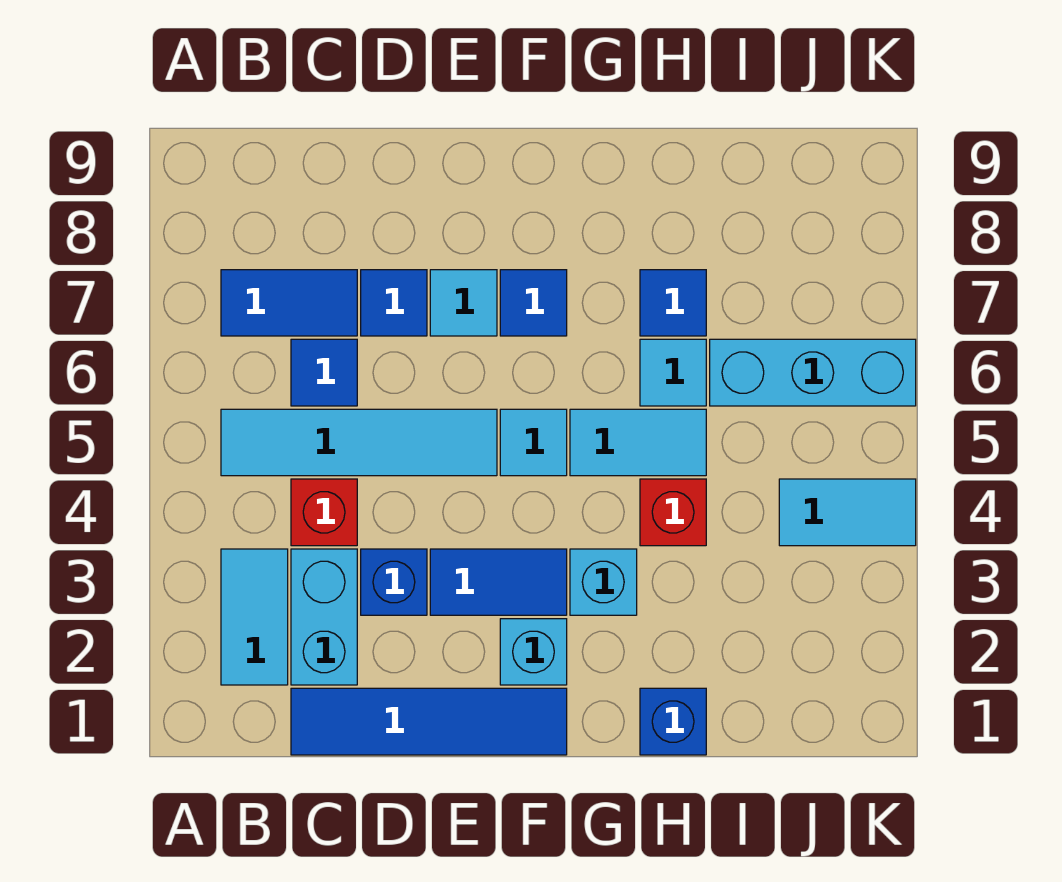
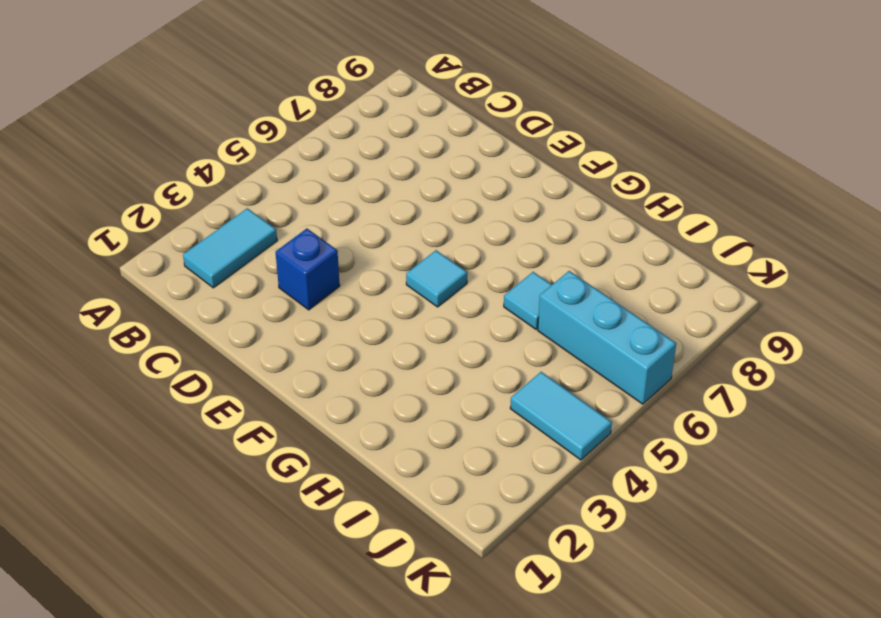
none -> cyan tile B5:E5 level 1
none -> blue tile B7:C7 level 1
none -> blue tile C1:F1 level 1

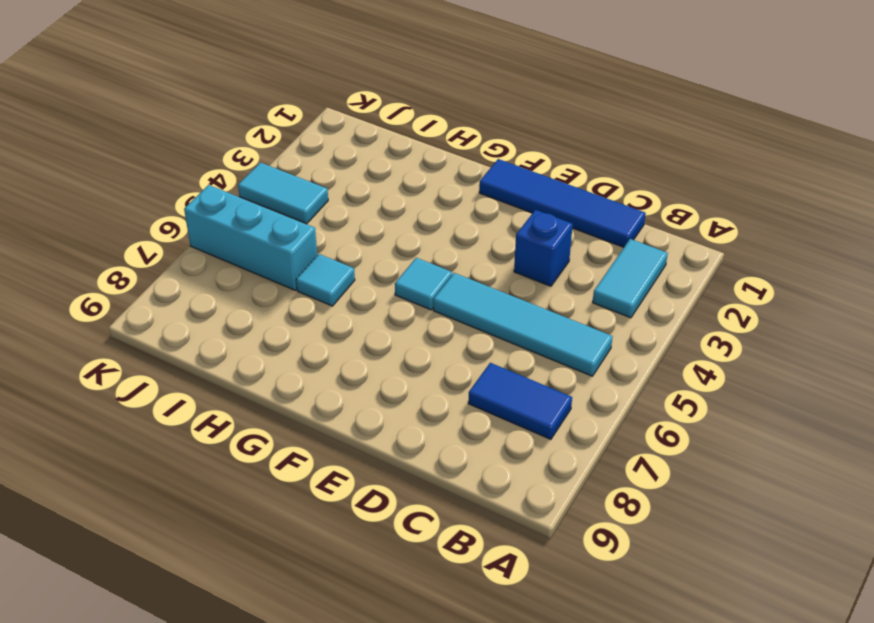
none -> cyan brick C2:C3 level 1
none -> red brick C4 level 1
none -> blue tile C6 level 1

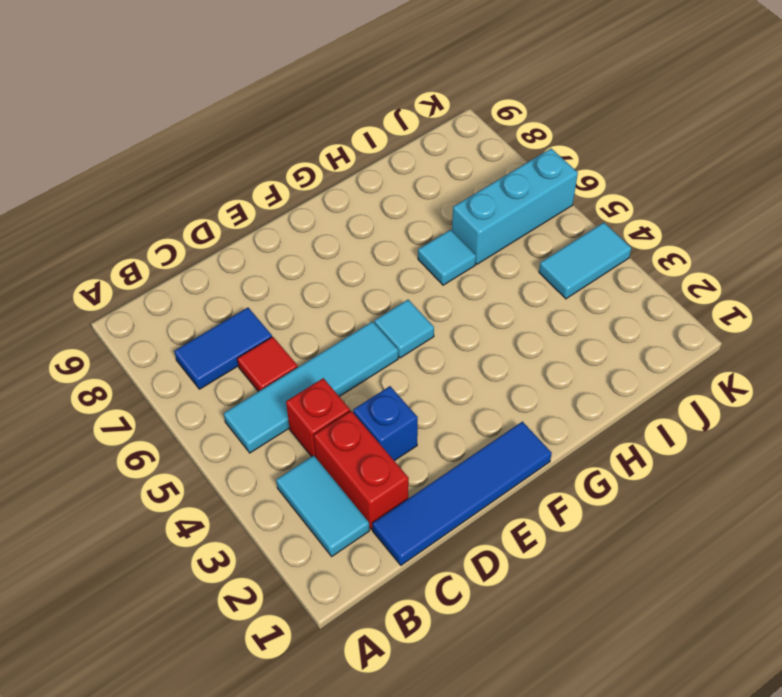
red brick C2:C3 level 1 -> cyan brick C2:C3 level 1
red tile C6 level 1 -> blue tile C6 level 1
none -> blue tile D7 level 1
none -> blue tile E3:F3 level 1
none -> cyan tile E7 level 1

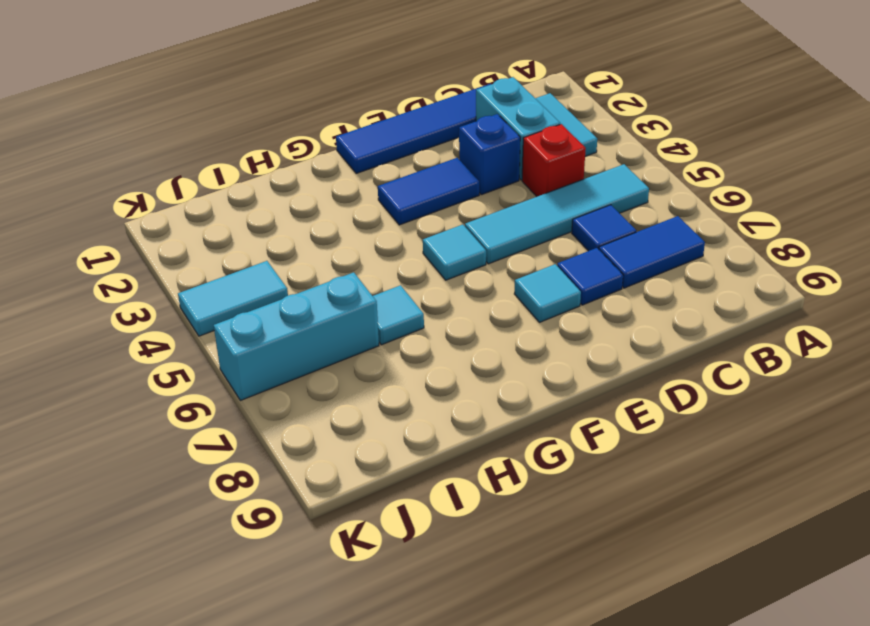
none -> cyan brick F2 level 1
none -> blue tile F7 level 1
none -> cyan brick G3 level 1

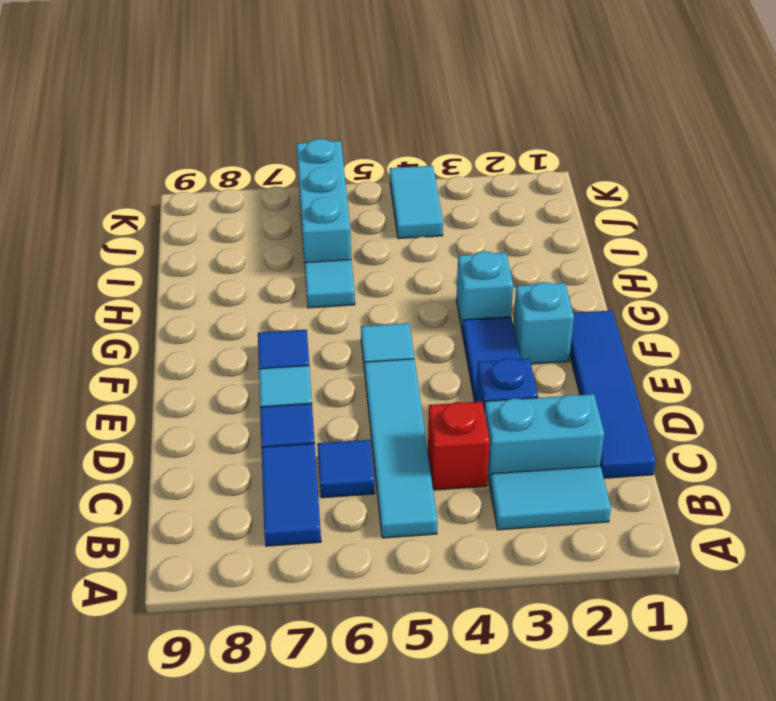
none -> cyan tile G5:H5 level 1
none -> blue brick H1 level 1
none -> red brick H4 level 1

